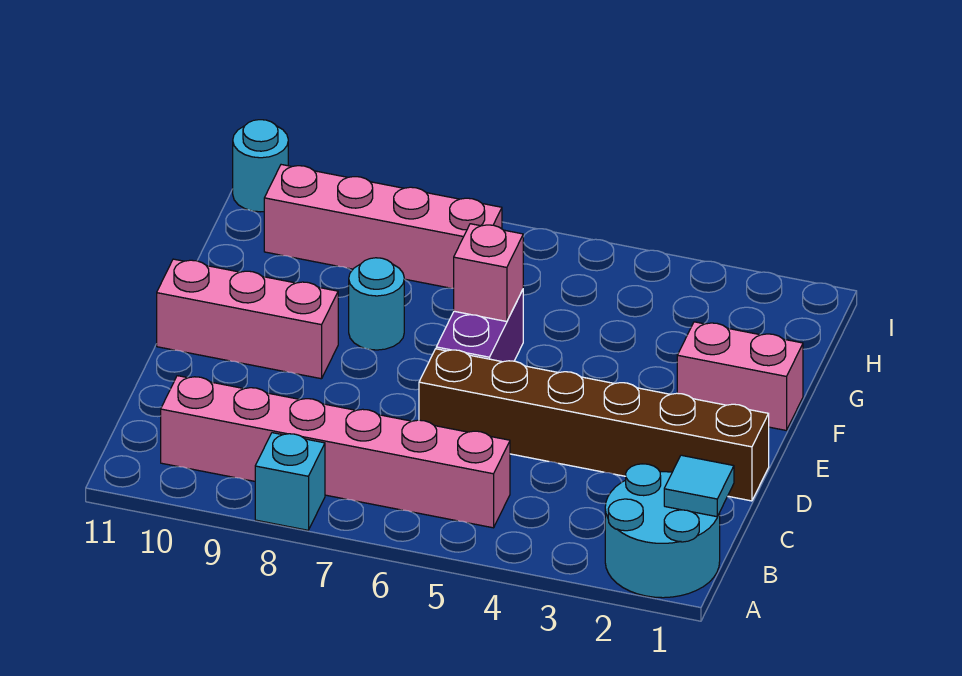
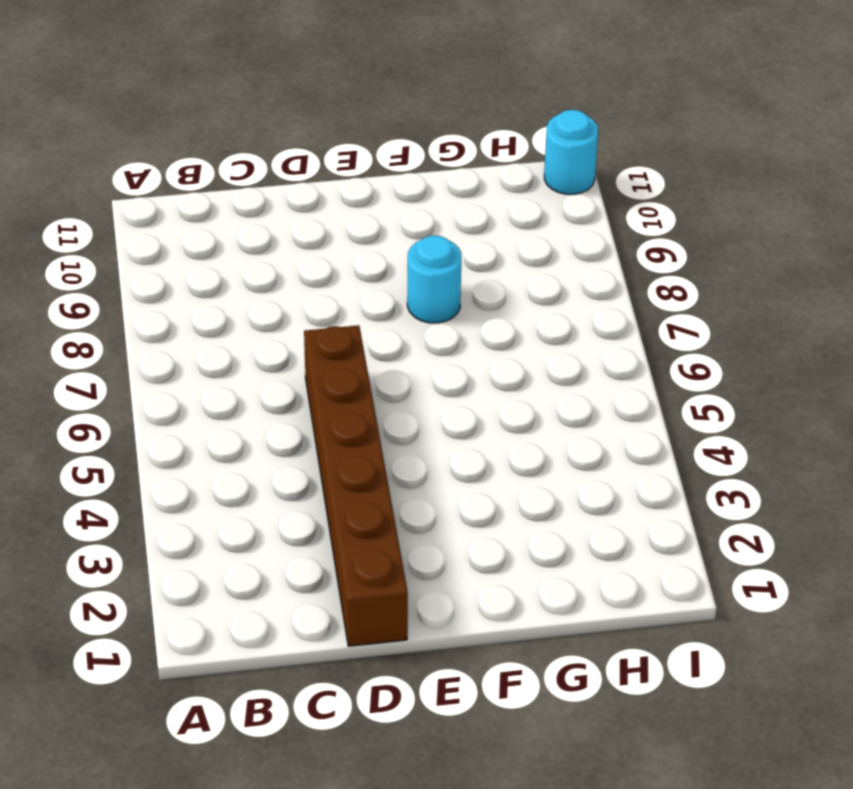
none -> cyan round brick A1:B2 level 1
none -> cyan brick A8 level 1
none -> pink brick B5:B10 level 1

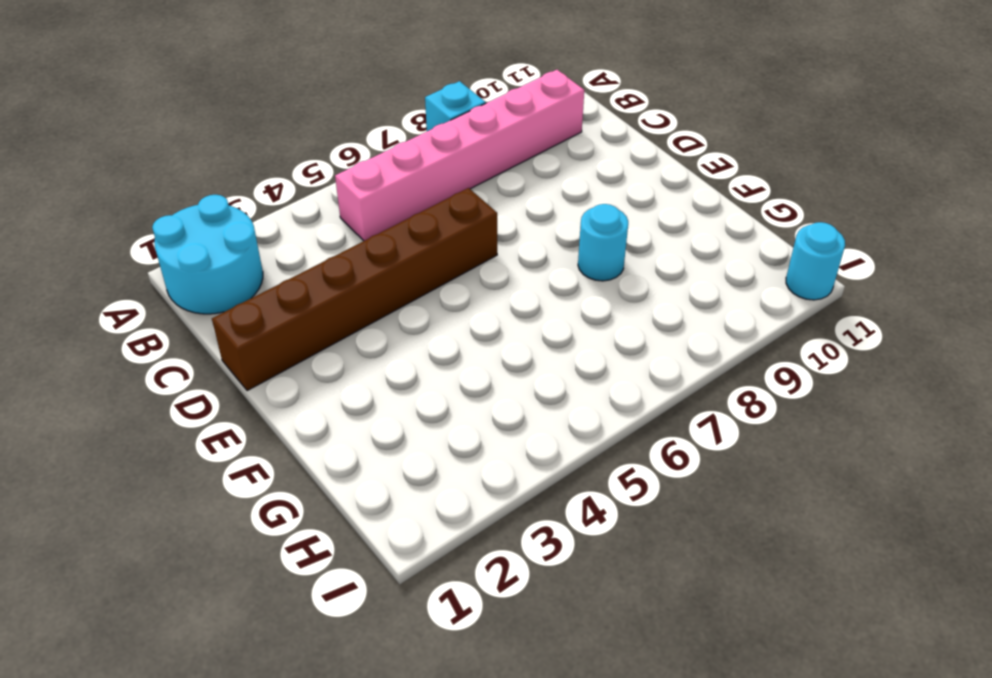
none -> purple brick E6:F6 level 1
none -> pink brick E9:E11 level 1
none -> pink brick F1:F2 level 1

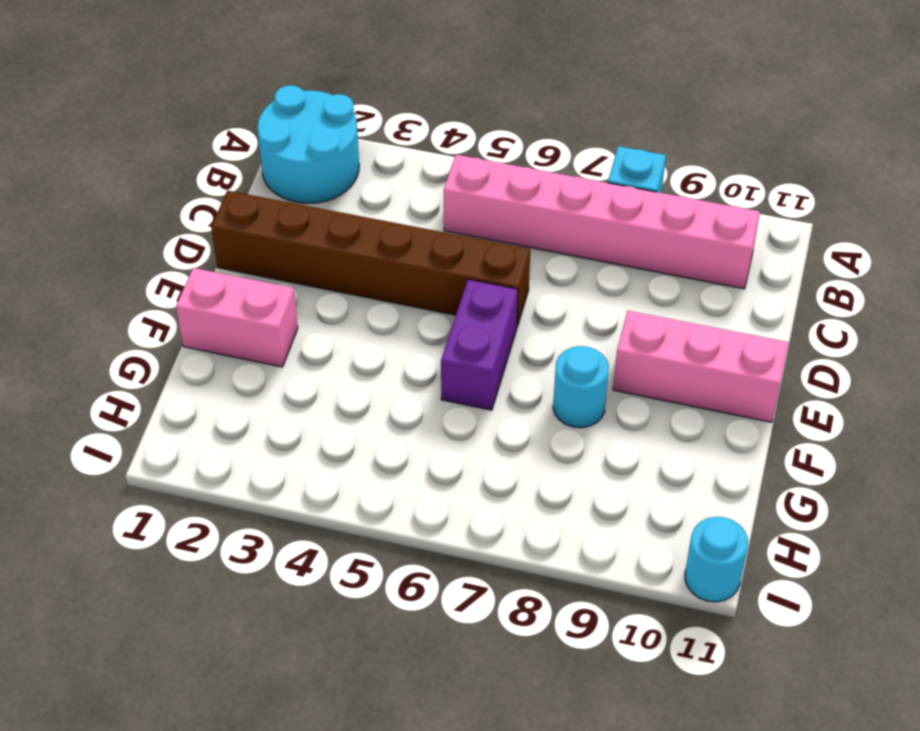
none -> pink brick H7:H10 level 1
none -> cyan tile B1 level 2
none -> pink brick F6 level 2

